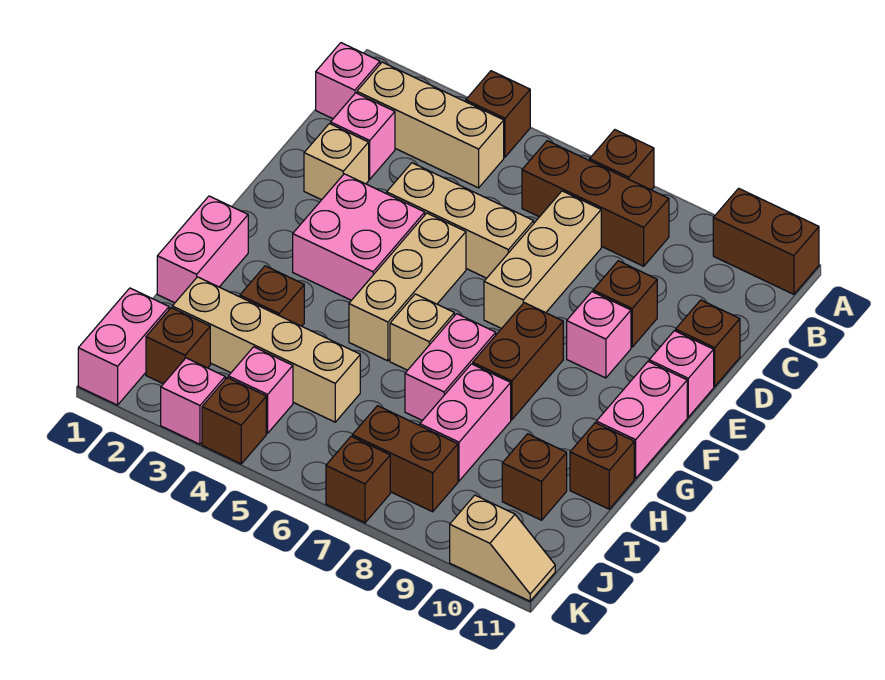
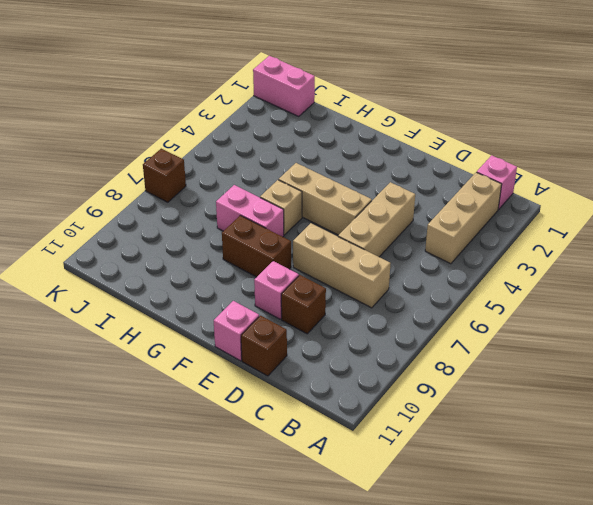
none -> brown brick A4 level 1
none -> brown brick A7 level 1
none -> brown brick A10:A11 level 1
none -> brown brick B6:B8 level 1

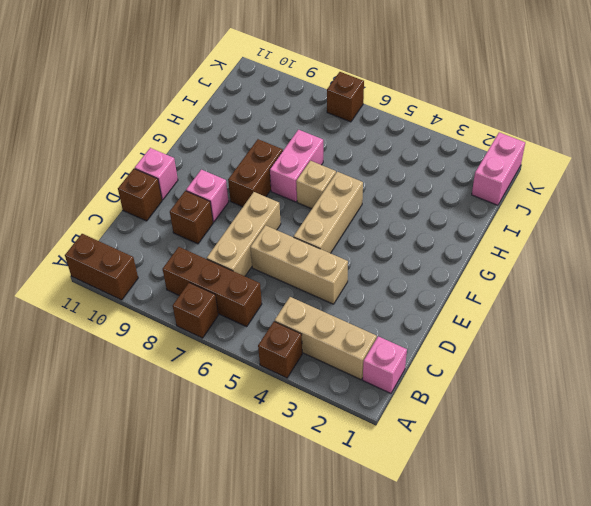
none -> pink brick C2 level 1
none -> tan brick D2 level 1
none -> pink brick E3:F4 level 1
none -> pink brick F11:G11 level 1

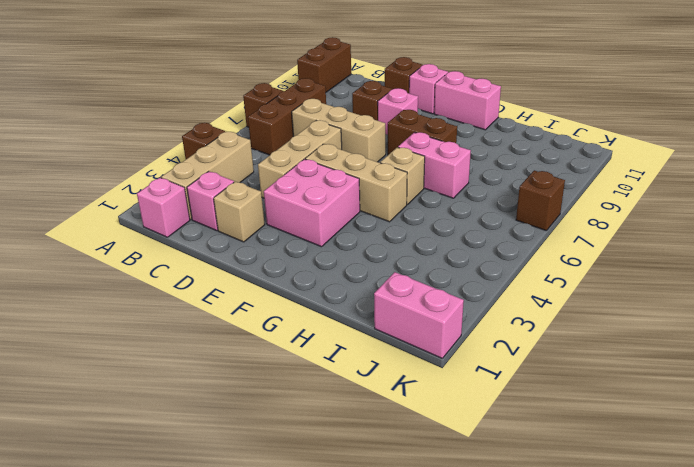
none -> pink brick G1:H1 level 1
none -> brown brick H3 level 1
none -> pink brick H8:I8 level 1
none -> brown brick H11 level 1

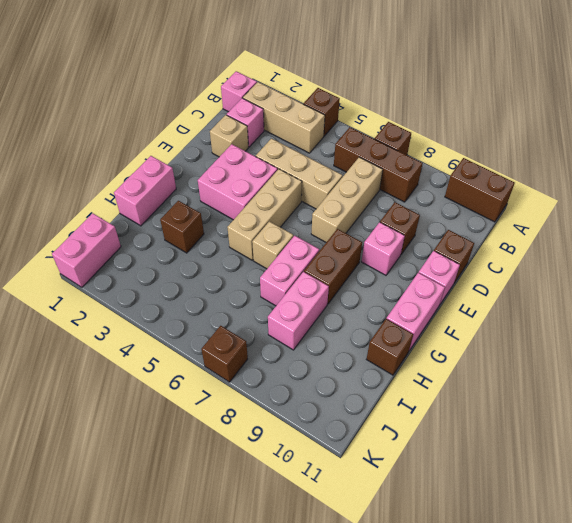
none -> tan brick I2:I5 level 1
none -> brown brick I10 level 1
none -> brown brick J2 level 1
none -> pink brick J4 level 1

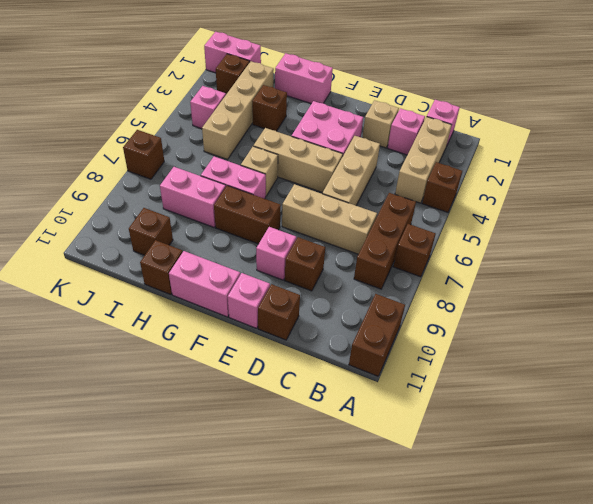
none -> brown brick J7:J8 level 1
none -> pink brick K3 level 1
none -> brown brick K4 level 1
none -> tan slope K10:K11 level 1 top 10

